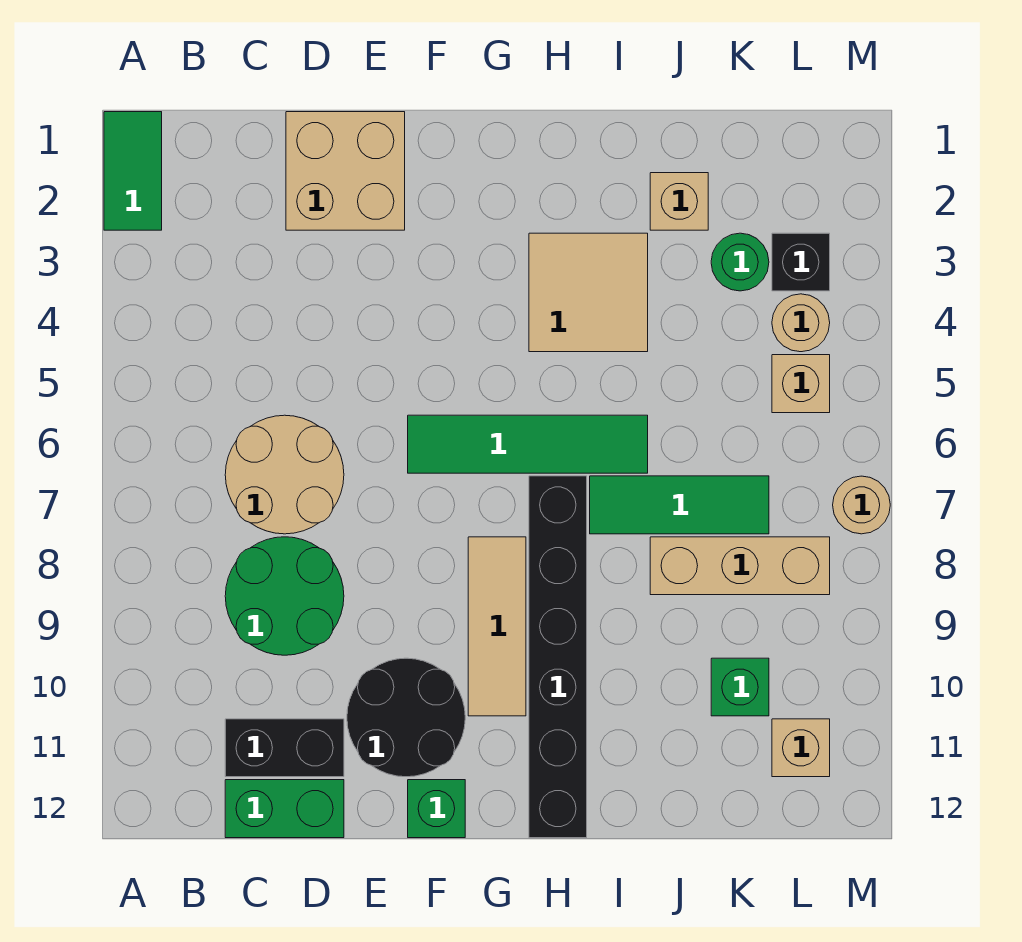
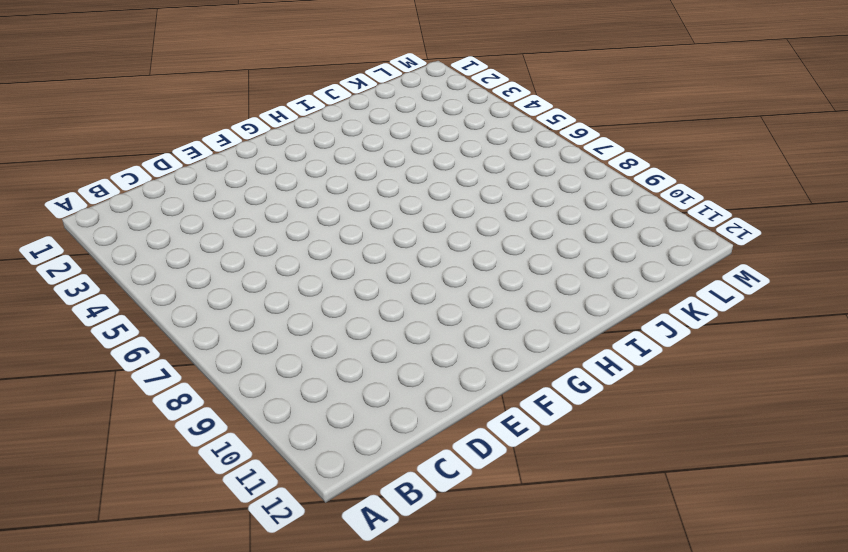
none -> green tile A1:A2 level 1
none -> tan round brick C6:D7 level 1
none -> green round brick C8:D9 level 1

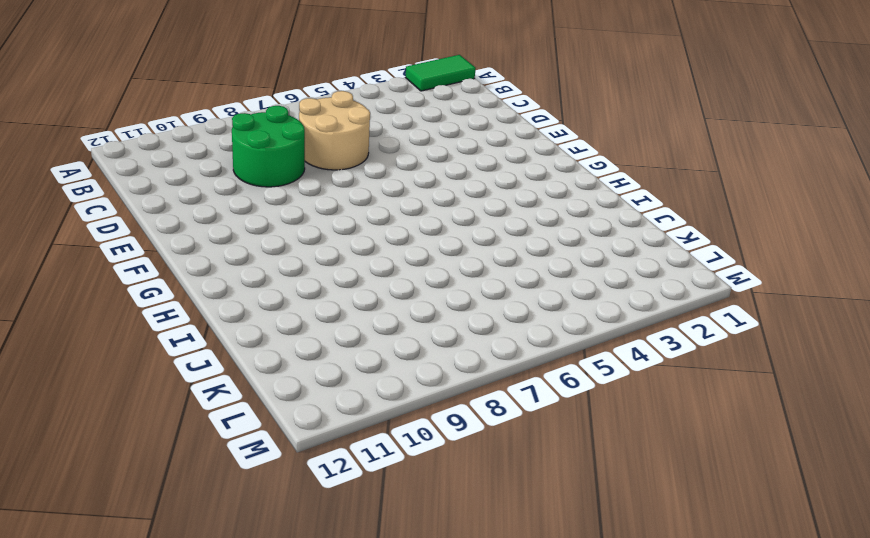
none -> black brick C11:D11 level 1
none -> green brick C12:D12 level 1
none -> tan brick D1:E2 level 1

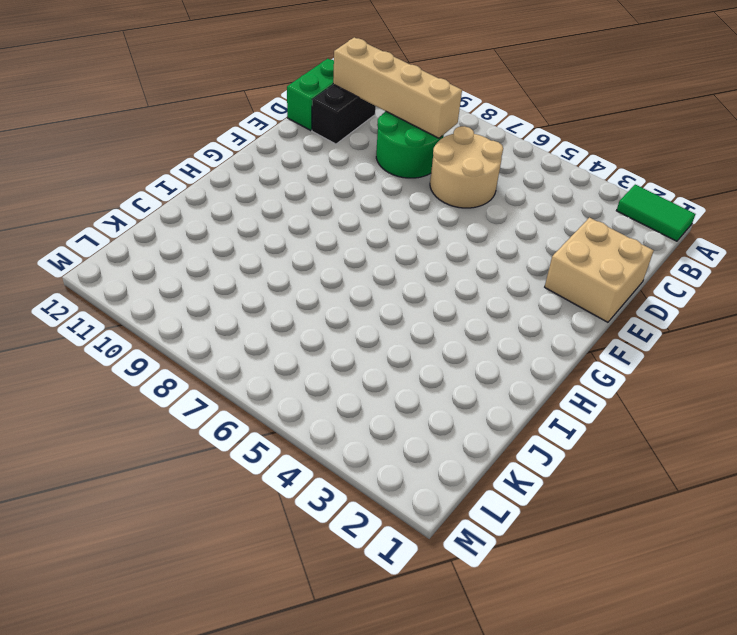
tan brick C8:C11 level 2 -> none
none -> black round brick E10:F11 level 1
none -> green tile F6:I6 level 1
none -> green brick F12 level 1

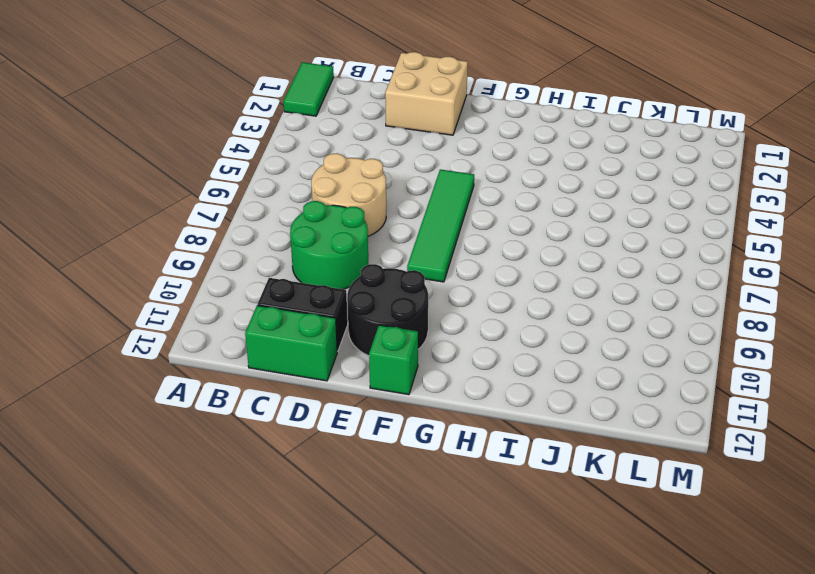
green tile F5:F8 level 1 -> green tile F6:I6 level 1
none -> tan tile G8:G10 level 1
none -> tan tile H3:I4 level 1
none -> black brick H7:H12 level 1

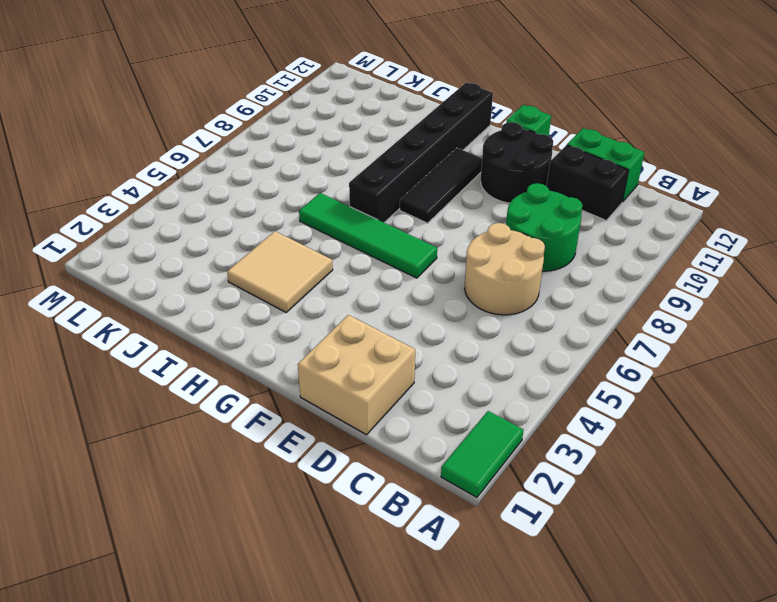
black tile G8:G10 level 1 -> tan tile G8:G10 level 1
none -> green tile I7:K7 level 1
none -> tan brick J2 level 1
none -> tan brick J8:L8 level 1

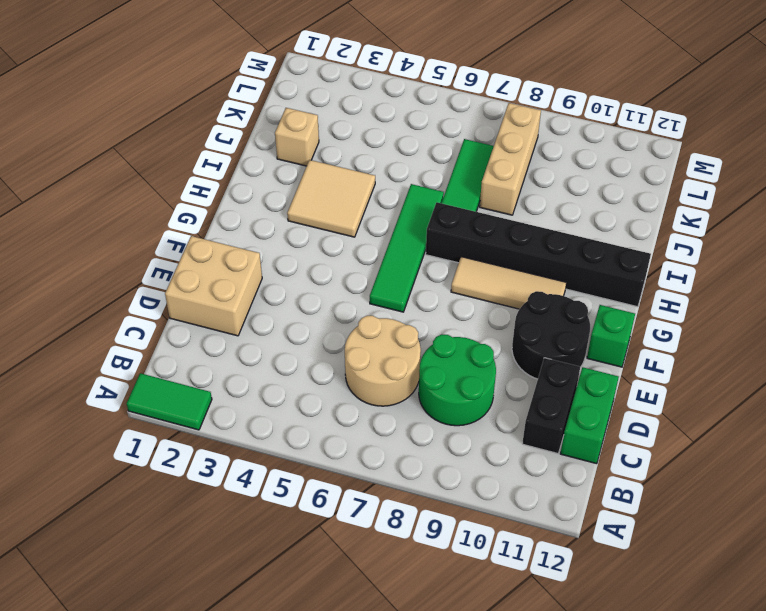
none -> green round brick K3 level 1
none -> green brick K10 level 1
none -> black brick L3 level 1

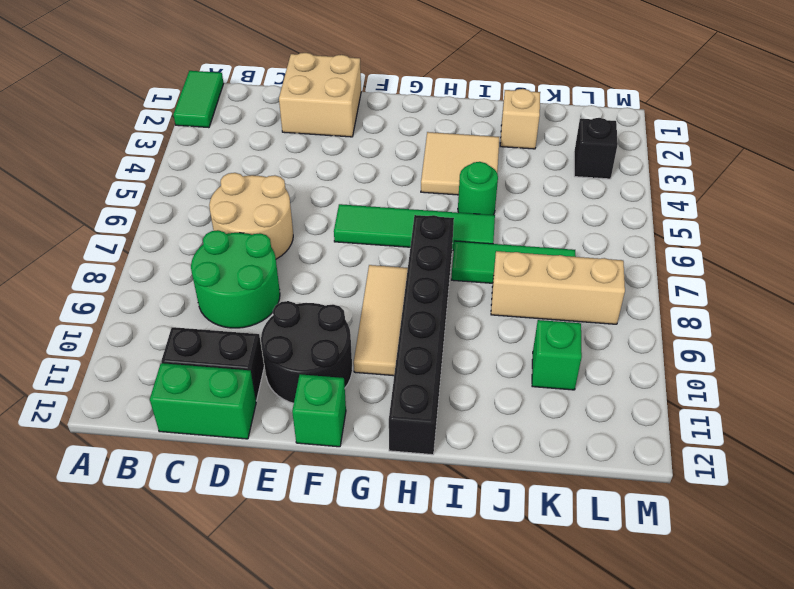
green round brick I5 level 1 -> green round brick K3 level 1
none -> tan round brick L4 level 1
none -> tan brick L5 level 1
none -> tan brick L11 level 1

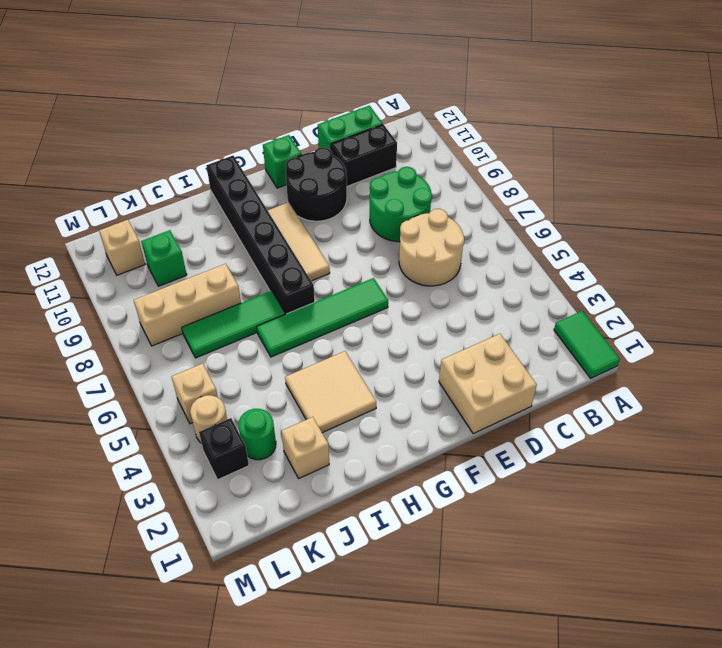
none -> tan round brick M7 level 1

